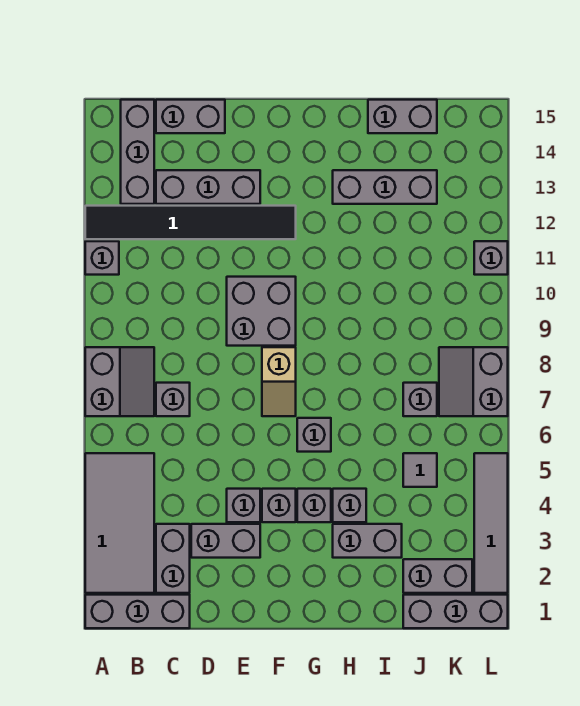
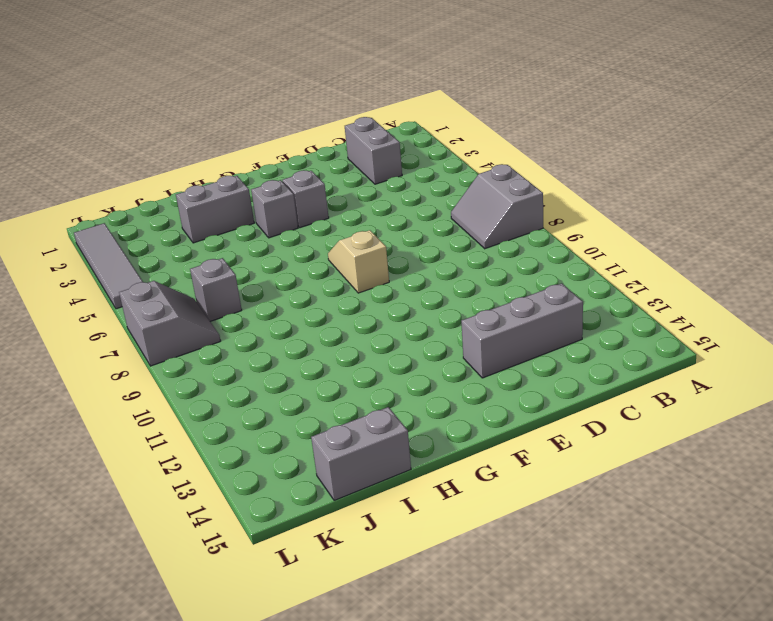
none -> grey brick A1:C1 level 1
none -> grey tile A2:B5 level 1
none -> grey brick A11 level 1

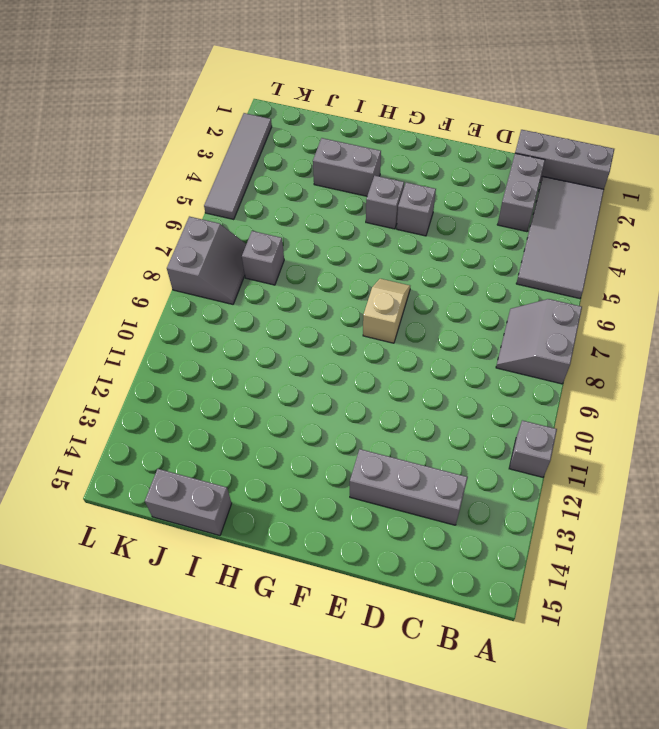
none -> black tile A12:F12 level 1
none -> grey brick B13:B15 level 1
none -> grey brick C7 level 1

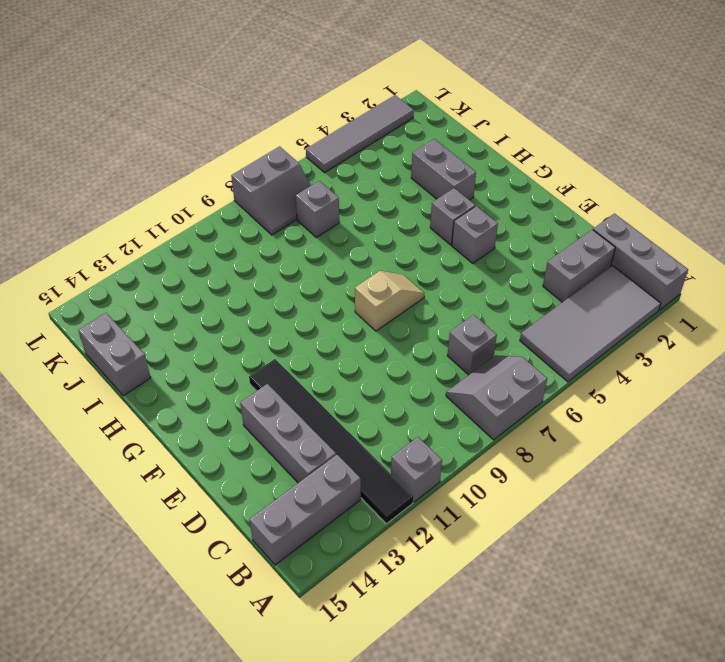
none -> grey brick C15:D15 level 1
none -> grey brick D3:E3 level 1
none -> grey brick E4 level 1

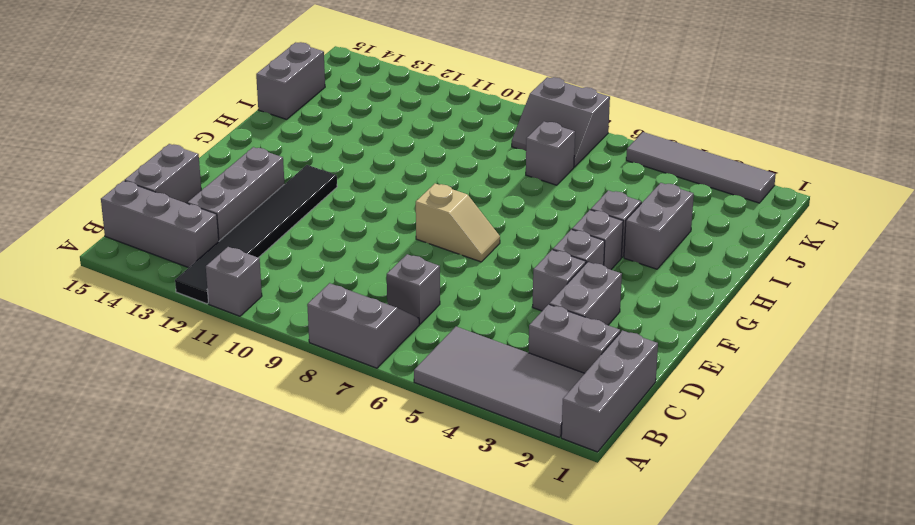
none -> grey brick E9:F10 level 1
none -> grey brick G6 level 1
none -> grey brick H13:J13 level 1

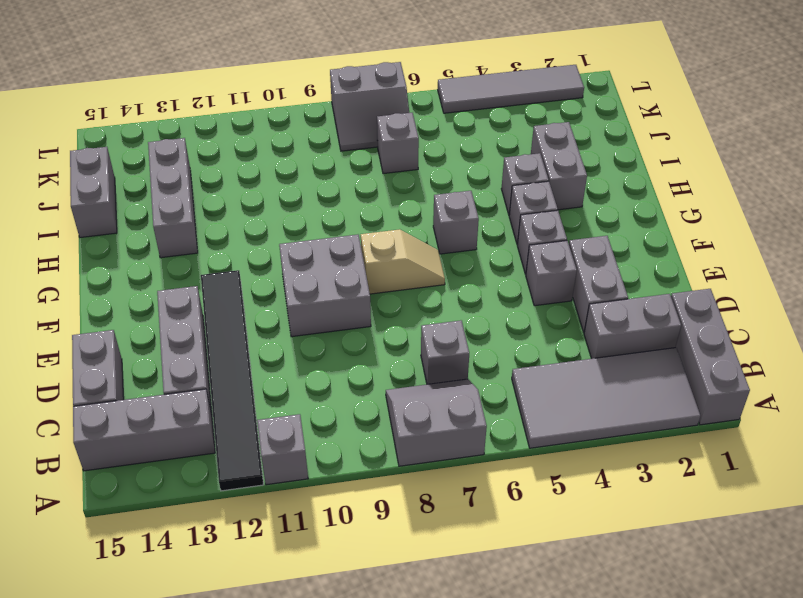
none -> grey brick J1:L1 level 1
none -> grey brick J2:K2 level 1
none -> grey tile J5 level 1

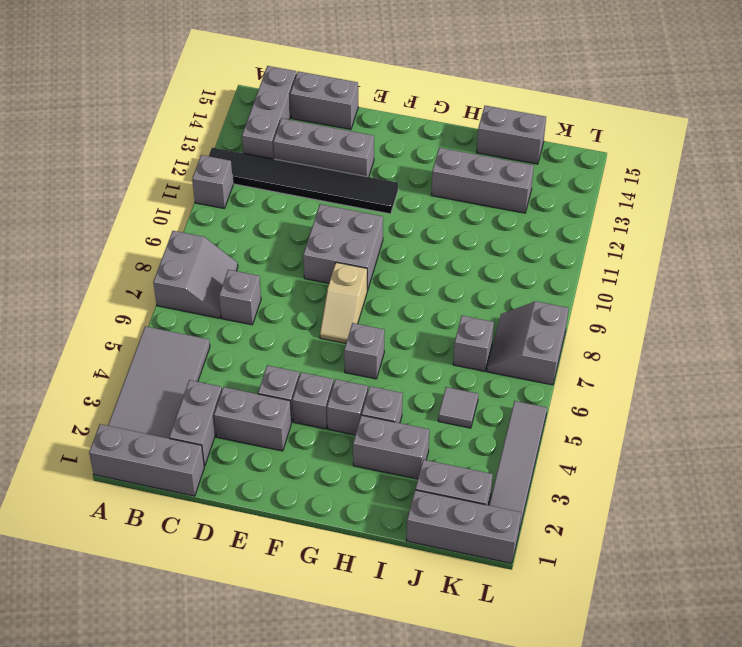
none -> grey brick L11 level 1

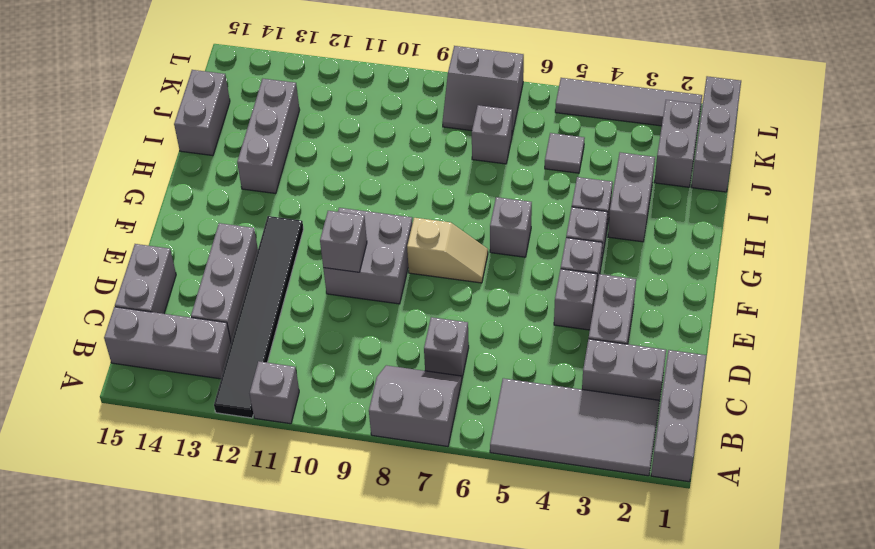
grey brick E10 level 2 -> grey brick L11 level 1

